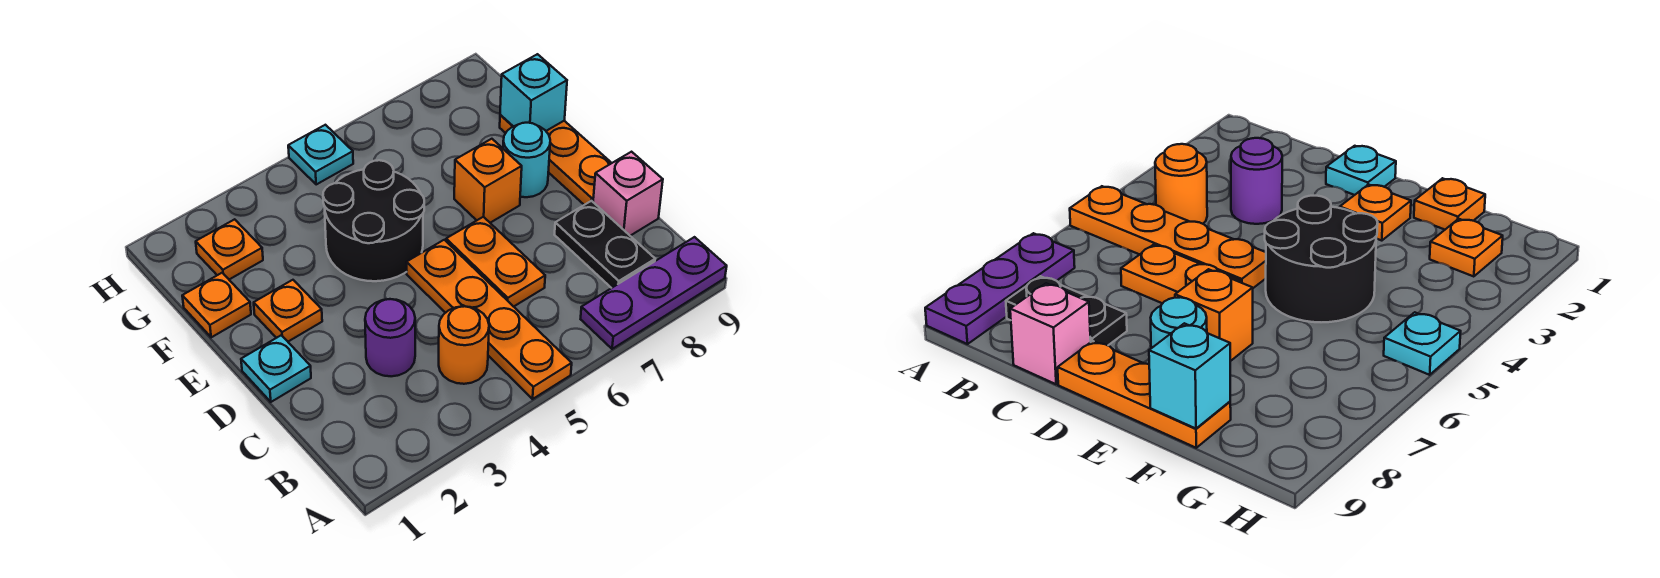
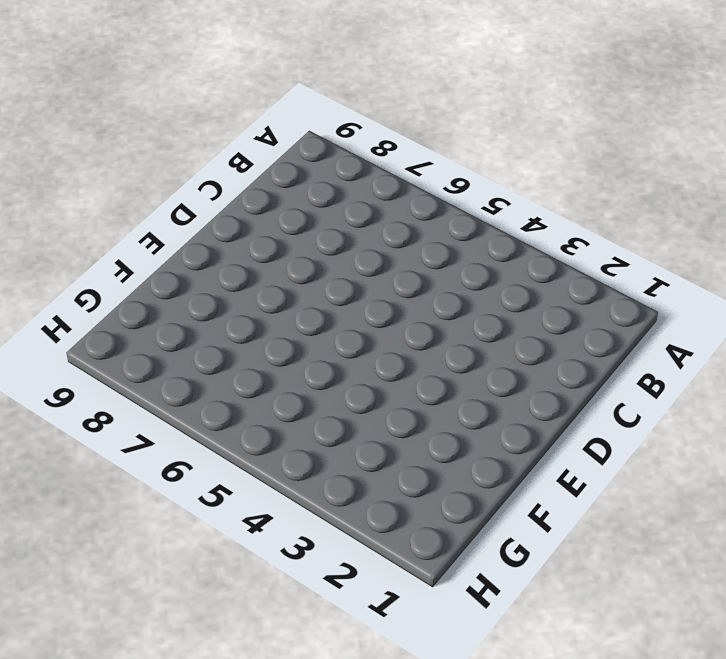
none -> orange plate A5:D5 level 1
none -> purple plate A7:A9 level 1
none -> orange round brick B4 level 1

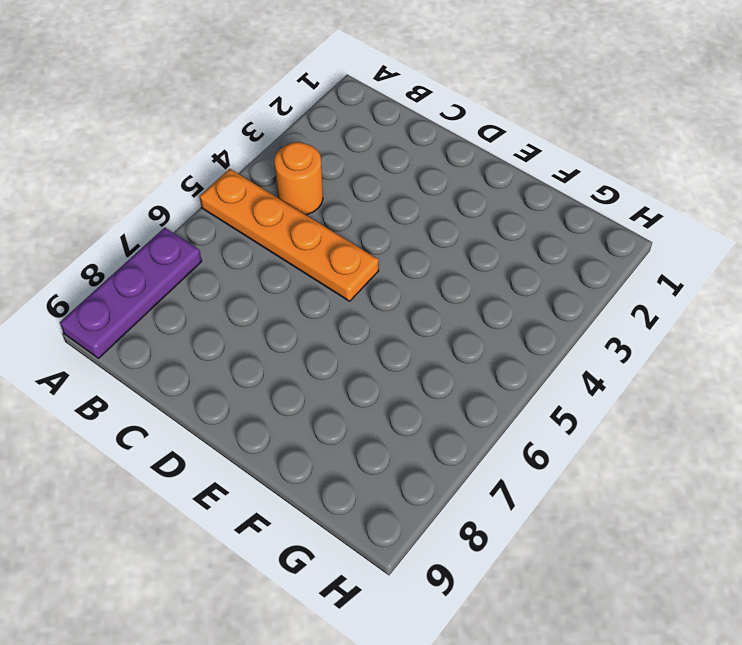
none -> black plate B8:C8 level 1
none -> purple round brick C3 level 1
none -> orange plate C6:D6 level 1

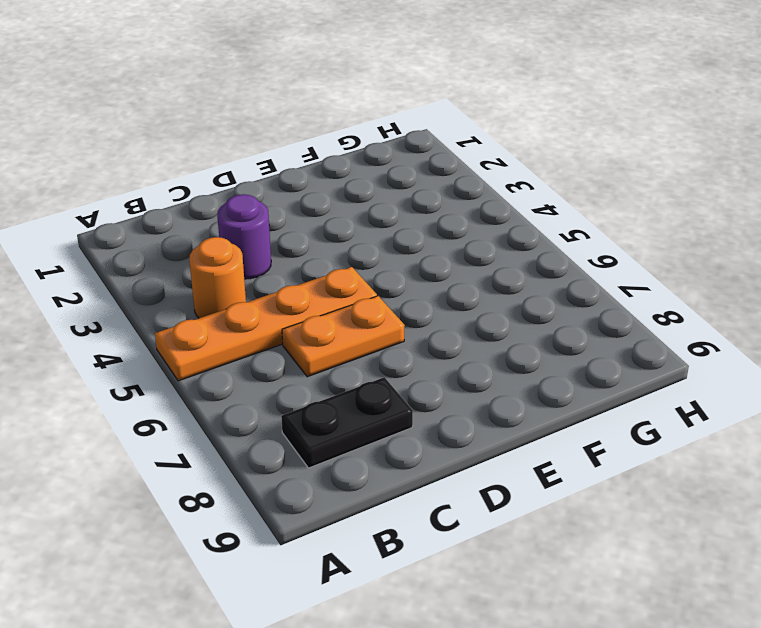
none -> purple plate A7:A9 level 1
none -> pink brick C9 level 1
none -> cyan plate D1 level 1

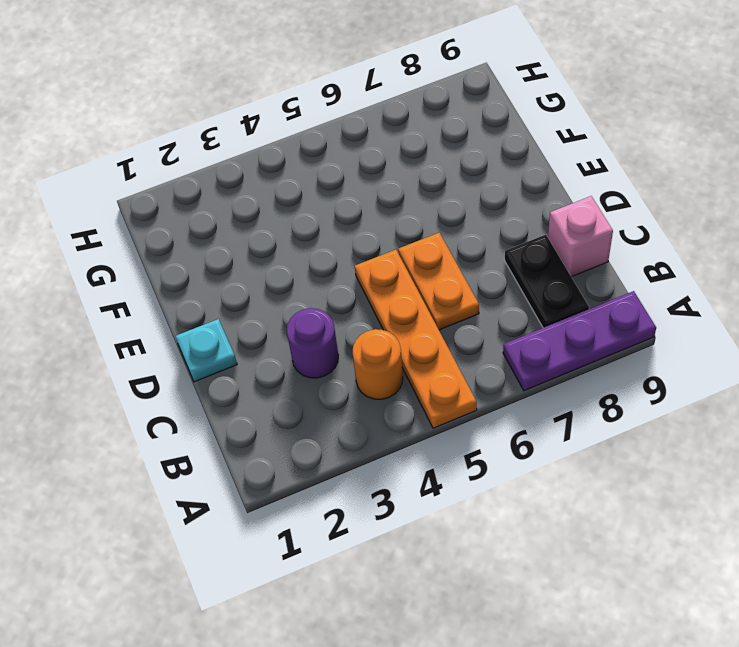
none -> orange plate D9:F9 level 1
none -> orange plate E2 level 1
none -> black round brick E4:F5 level 1

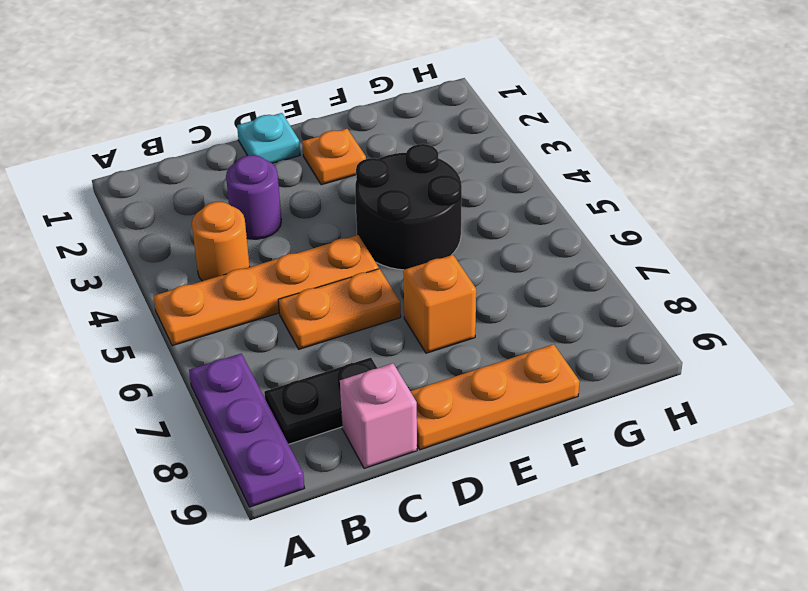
none -> cyan round brick E8 level 1
none -> orange plate F1 level 1
none -> orange plate G2 level 1

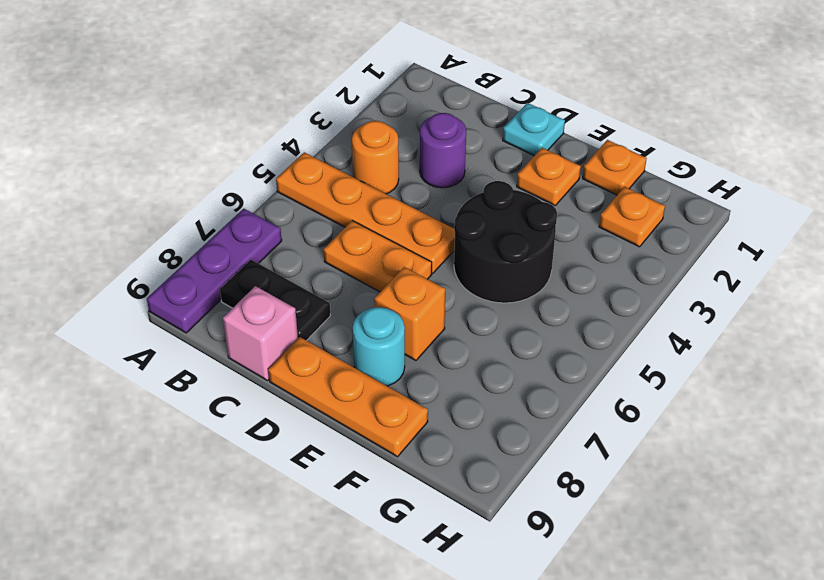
none -> cyan plate H5 level 1
none -> cyan brick F9 level 2

